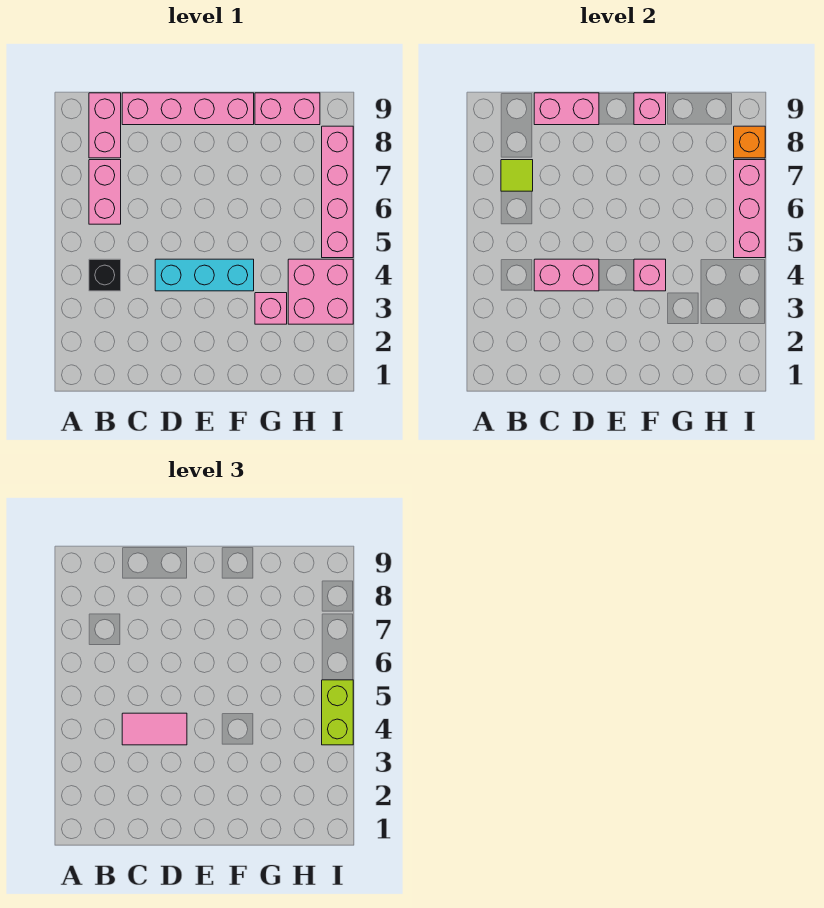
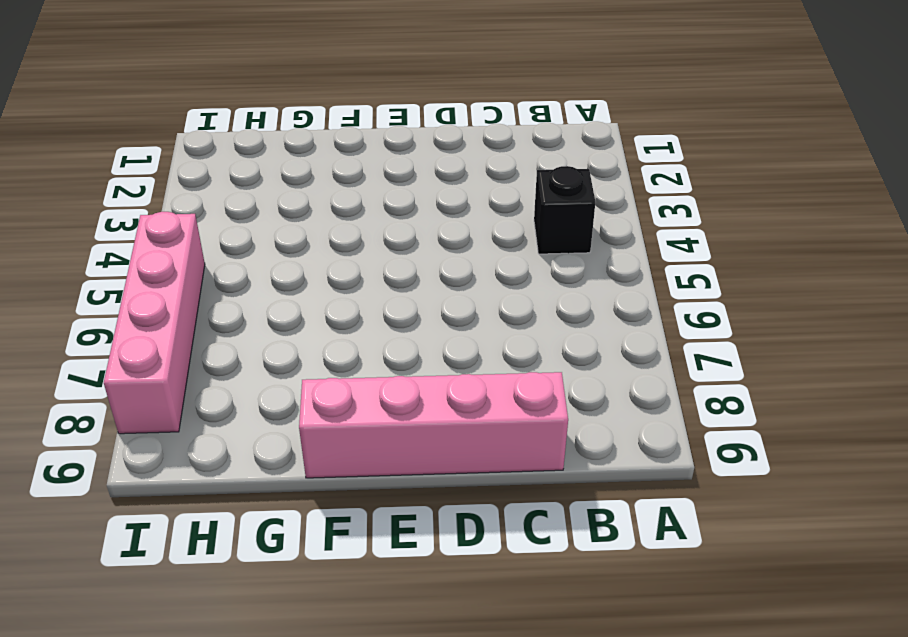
none -> pink brick B6:B7 level 1
none -> pink brick B8:B9 level 1
none -> cyan brick D4:F4 level 1

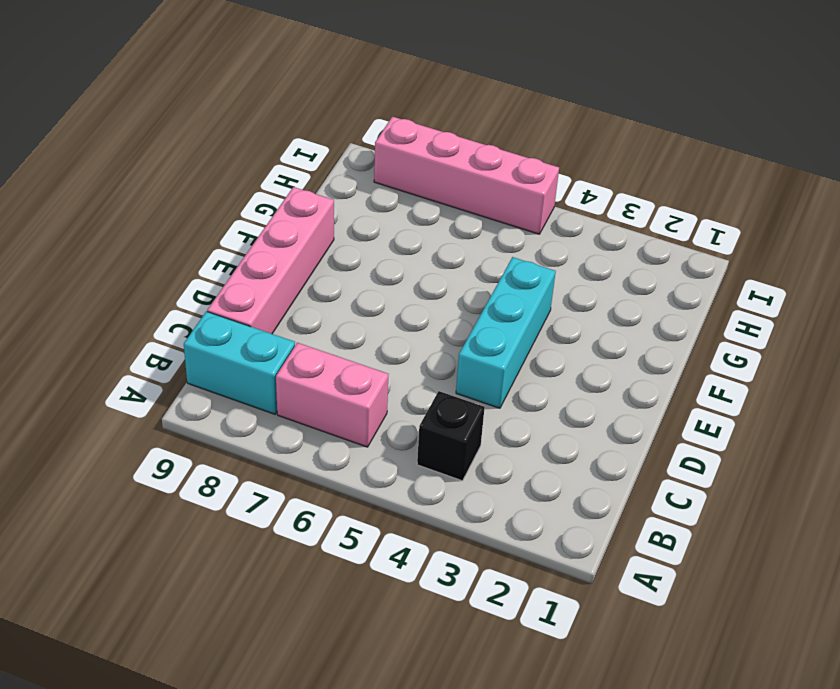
cyan brick B8:B9 level 1 -> pink brick B8:B9 level 1
none -> pink brick G3 level 1
none -> pink brick G9:H9 level 1
none -> pink brick H3:I4 level 1

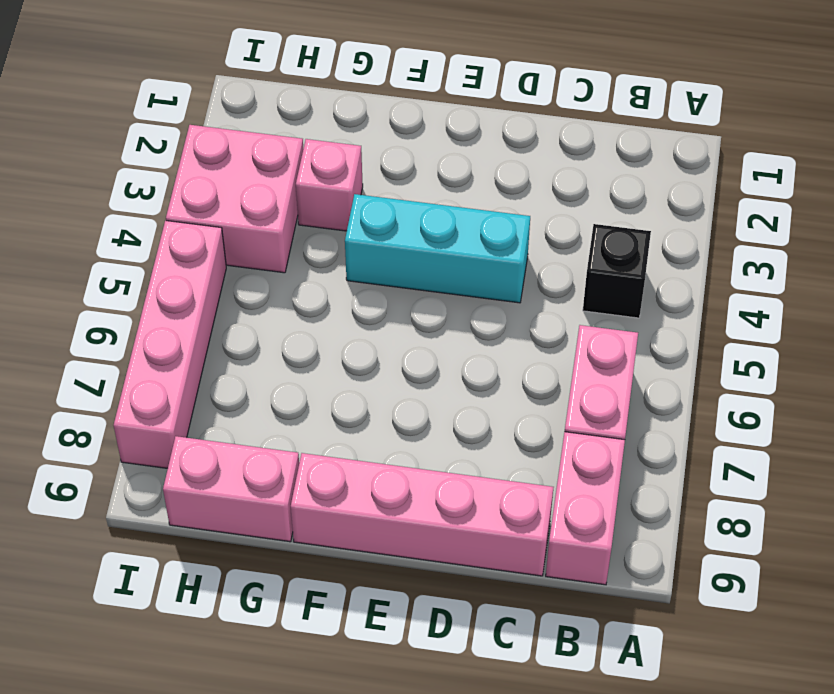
none -> lime tile B7 level 2
none -> pink brick C4:D4 level 2
none -> pink brick C9:D9 level 2

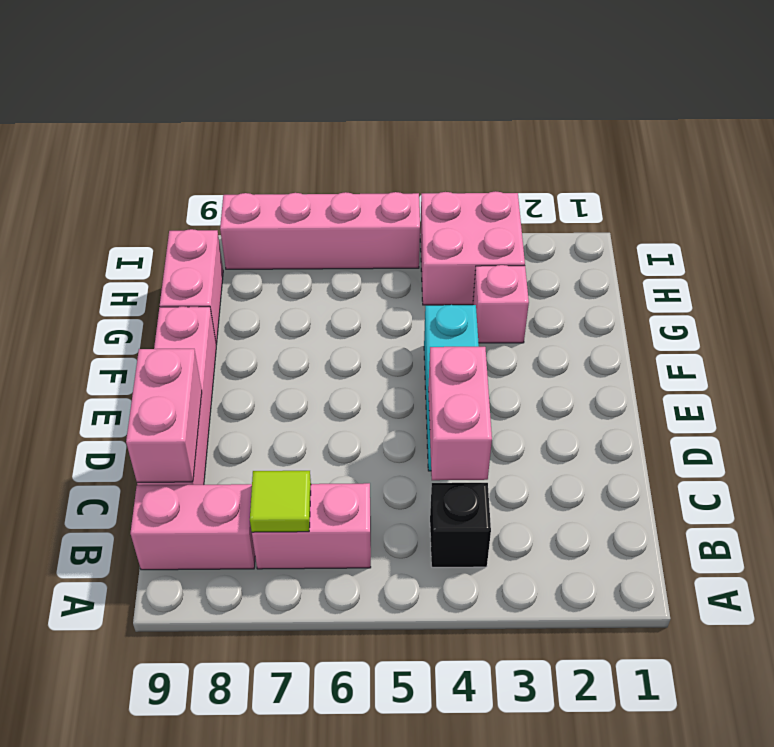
none -> pink brick F4 level 2
none -> pink brick F9 level 2
none -> pink brick I5:I7 level 2

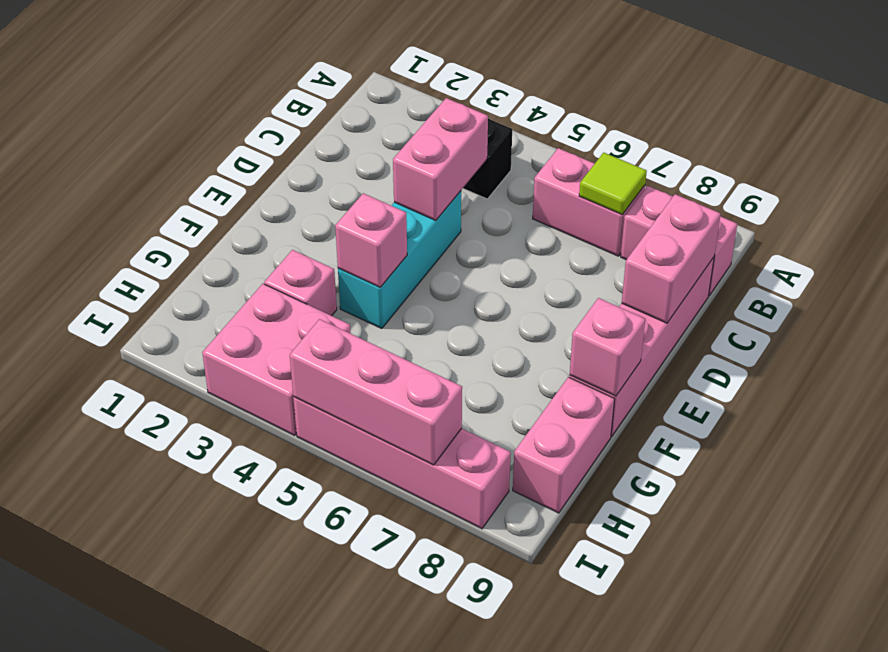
none -> orange brick I8 level 2
none -> pink tile C4:D4 level 3
none -> lime brick I4:I5 level 3

